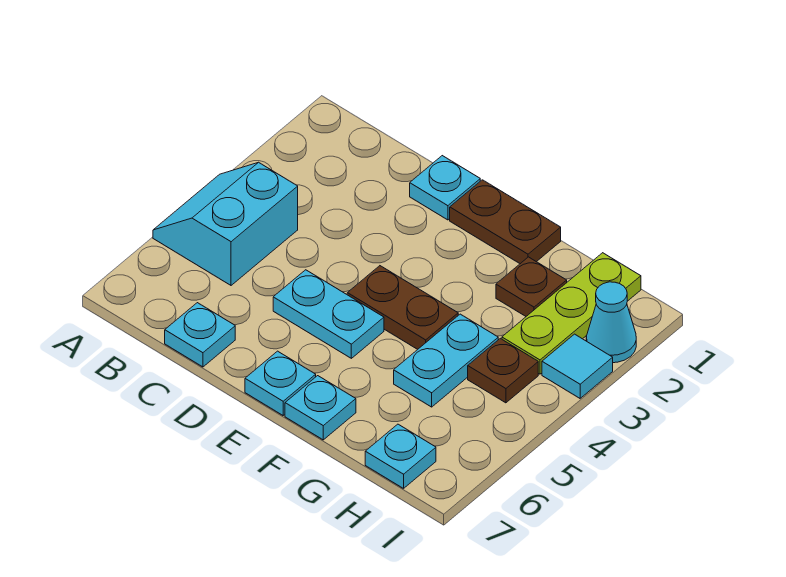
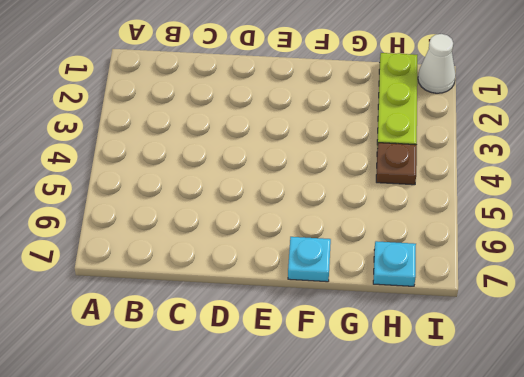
white cone I1 level 1 -> none
none -> cyan slope A4:B5 level 1 top B
none -> cyan plate C7 level 1
none -> cyan plate D1 level 1

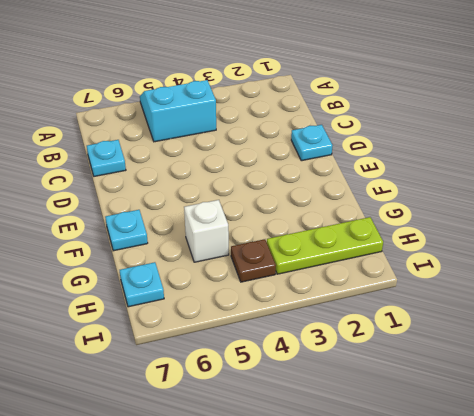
white brick G5 level 1 -> cyan plate G4:G5 level 1
none -> cyan plate D5:E5 level 1
none -> brown plate E1:F1 level 1
none -> brown plate E4:F4 level 1

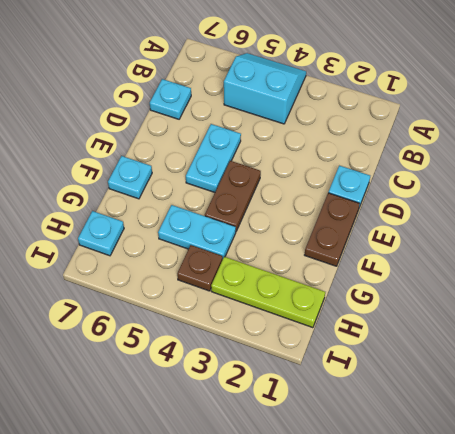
none -> cyan plate E7 level 1
none -> brown plate G2 level 1
none -> cyan cone I2 level 1

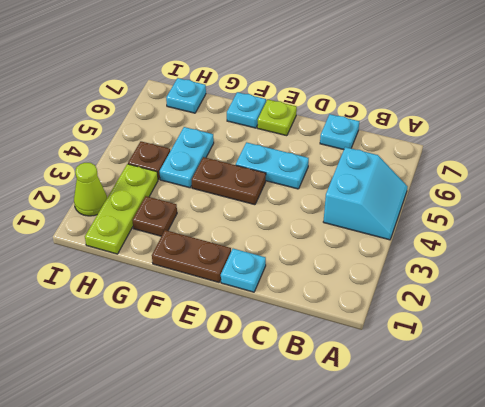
lime plate E7 level 1 -> cyan plate E7 level 1
lime cone I2 level 1 -> cyan cone I2 level 1
none -> cyan tile I3 level 1

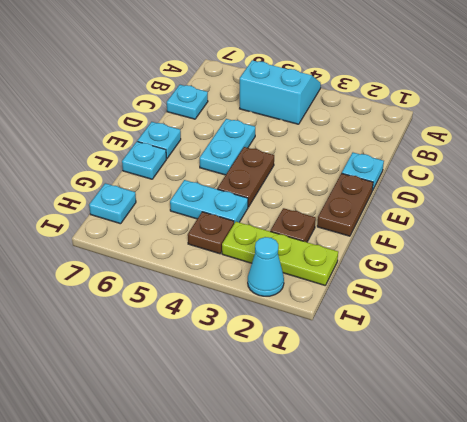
none -> cyan tile I3 level 1

